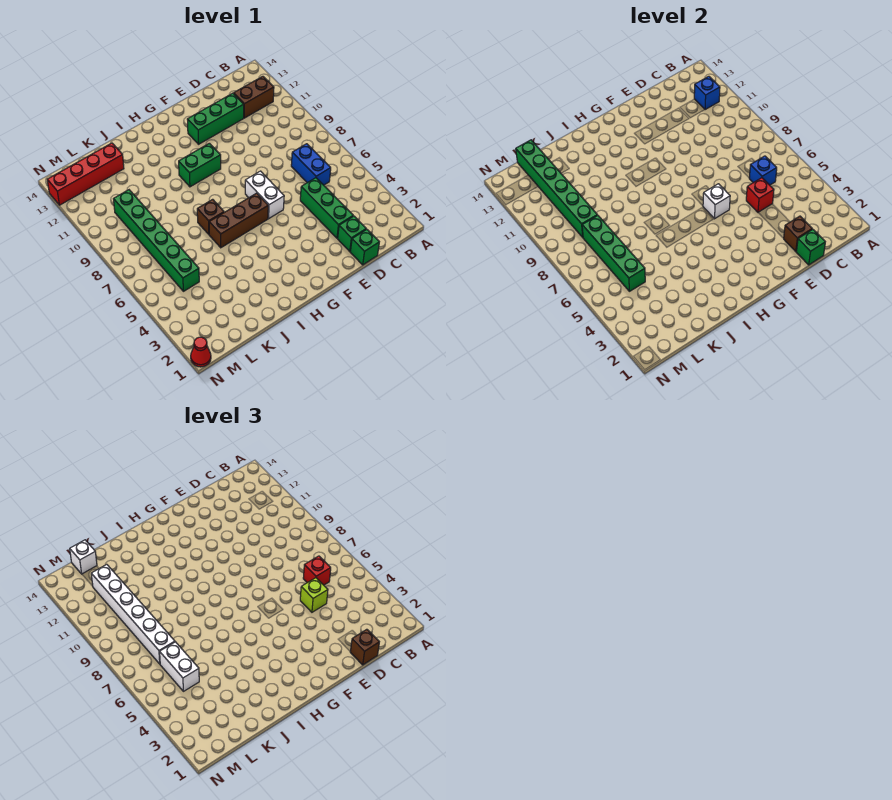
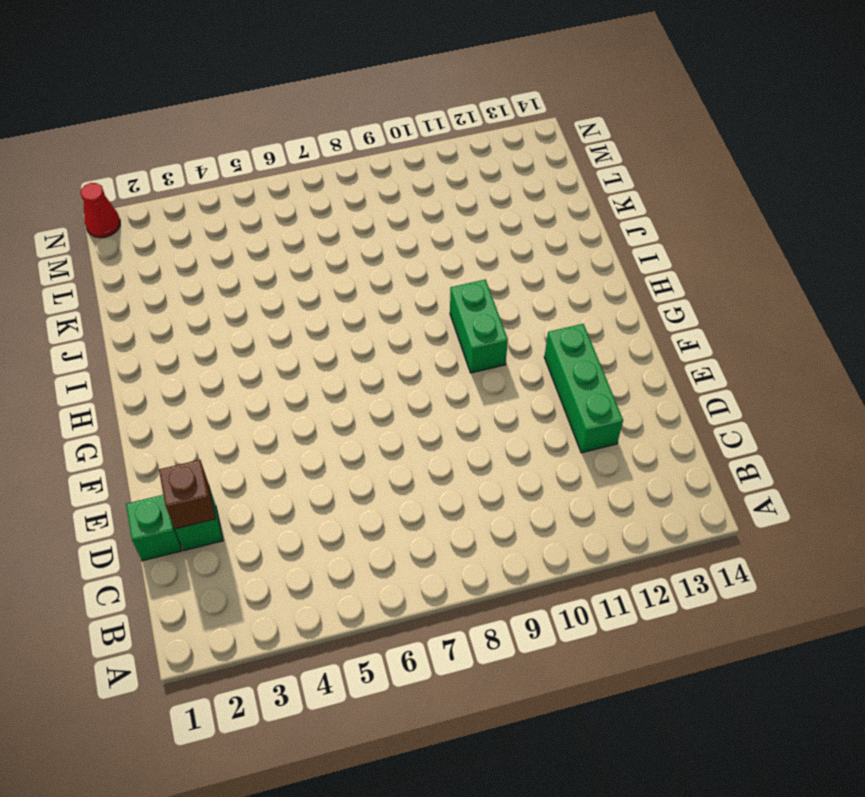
none -> brown brick B12:C12 level 1
none -> blue brick C6:C7 level 1
none -> green brick D3:D5 level 1

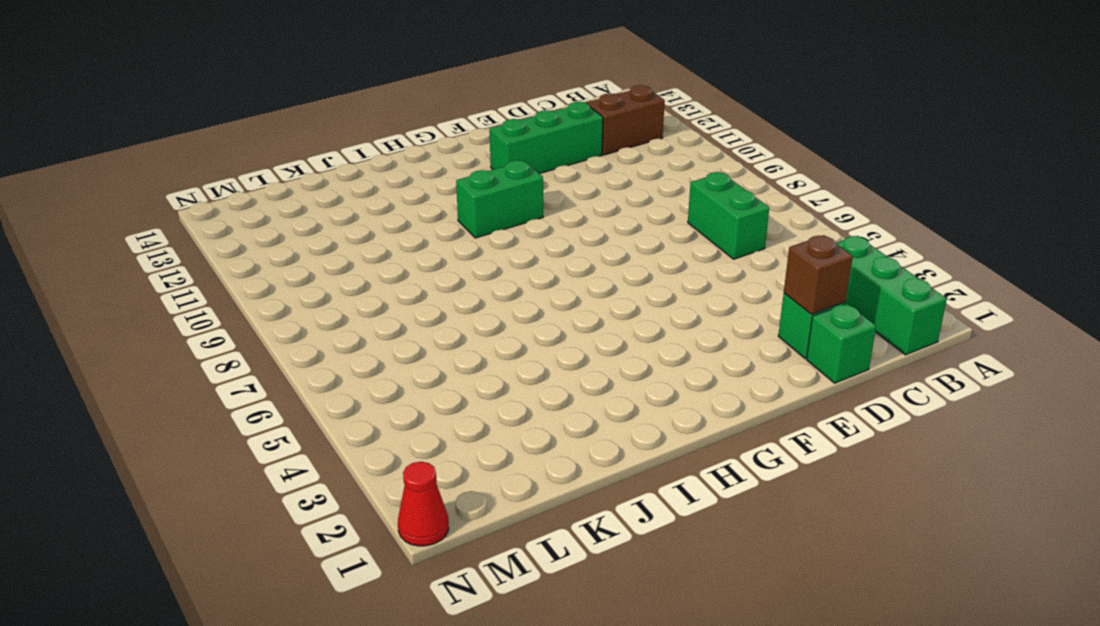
green brick B1:B3 level 1 -> green brick D3:D5 level 1
green brick C6:C7 level 1 -> blue brick C6:C7 level 1
none -> white brick F6:F7 level 1
none -> brown brick G6:I6 level 1
none -> brown brick I7 level 1

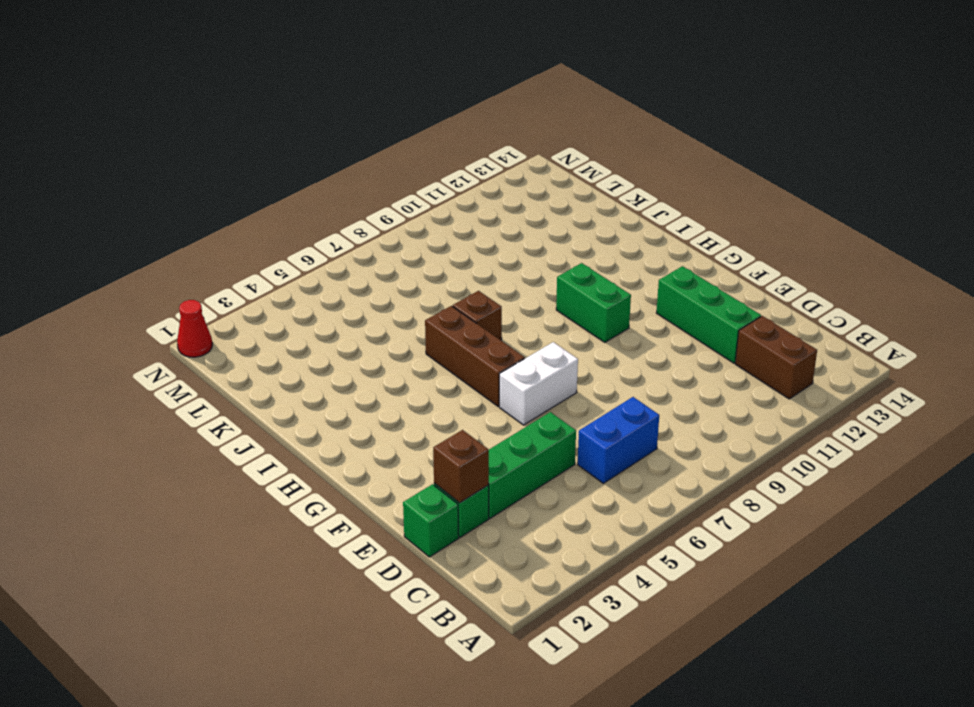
none -> red brick K13:N13 level 1
none -> green brick L5:L10 level 1
none -> blue brick B12 level 2

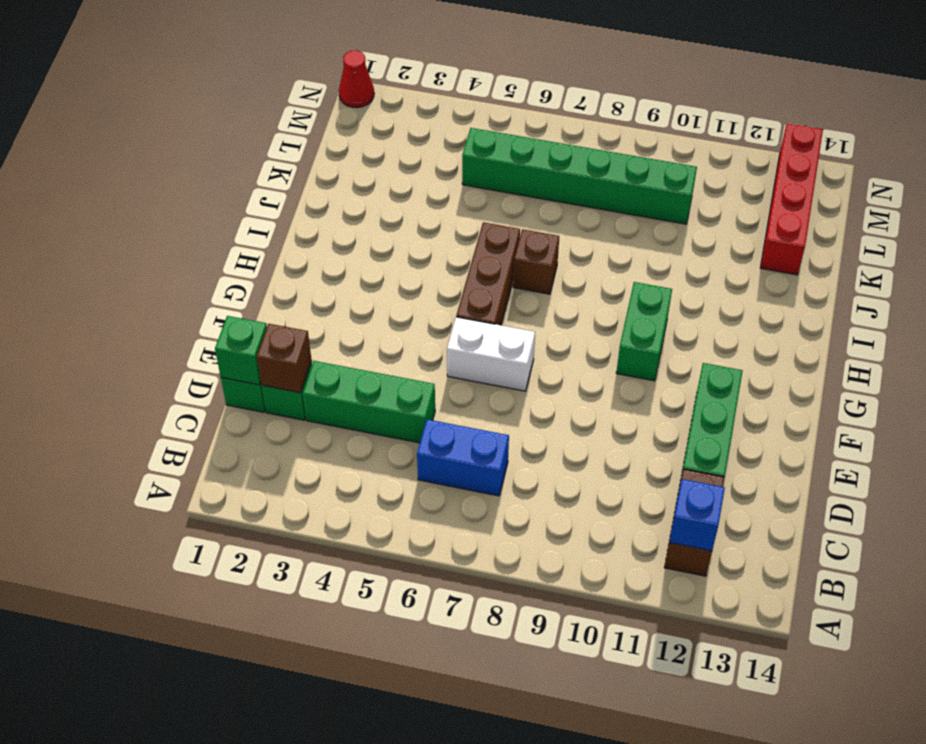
none -> blue brick C6 level 2
none -> red brick D5 level 2
none -> white brick F6 level 2

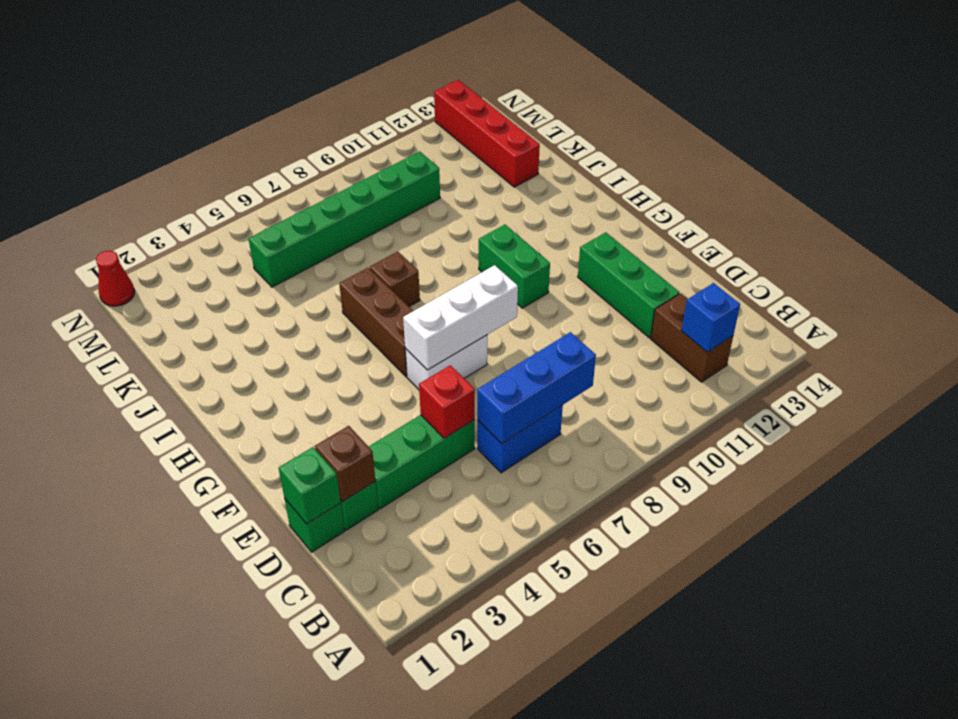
blue brick C6:C8 level 2 -> blue brick C6 level 2
white brick F6:F8 level 2 -> white brick F6 level 2
none -> green brick L5:L8 level 2
none -> green brick L9:L14 level 2
none -> red brick C6 level 3

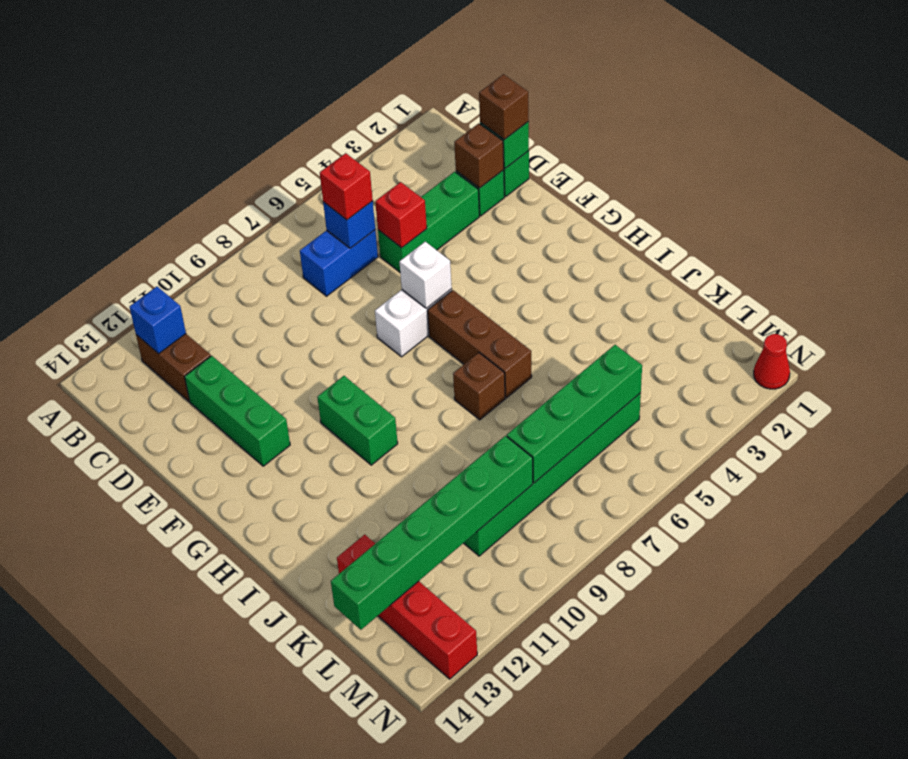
none -> lime brick D5 level 3
none -> white brick L5:L6 level 3
none -> white brick L7:L12 level 3

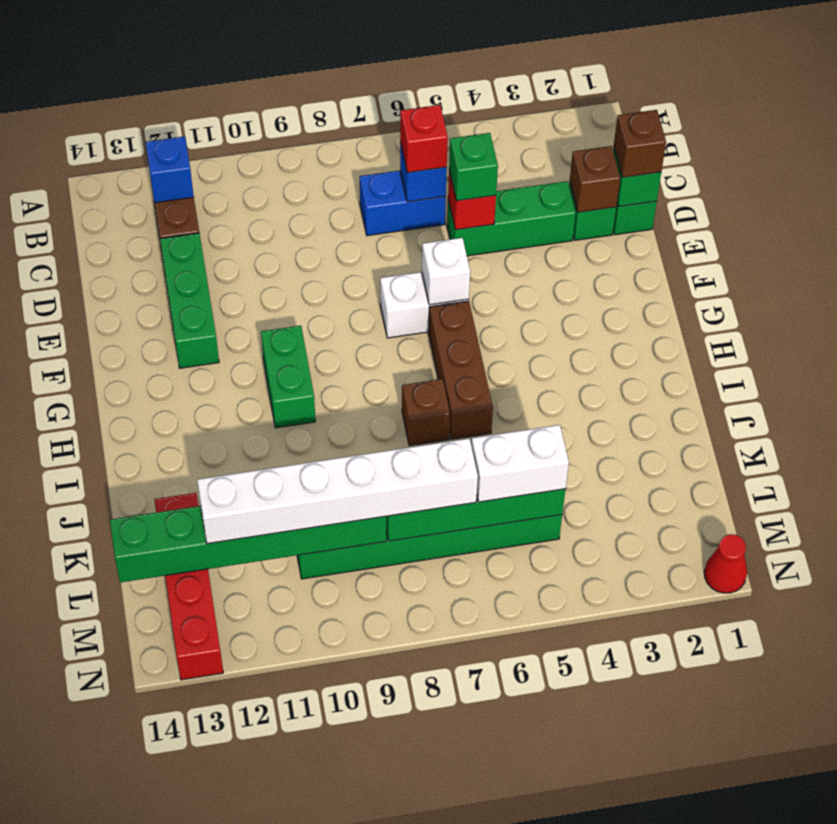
green brick D5 level 3 -> lime brick D5 level 3
none -> white brick L14 level 3

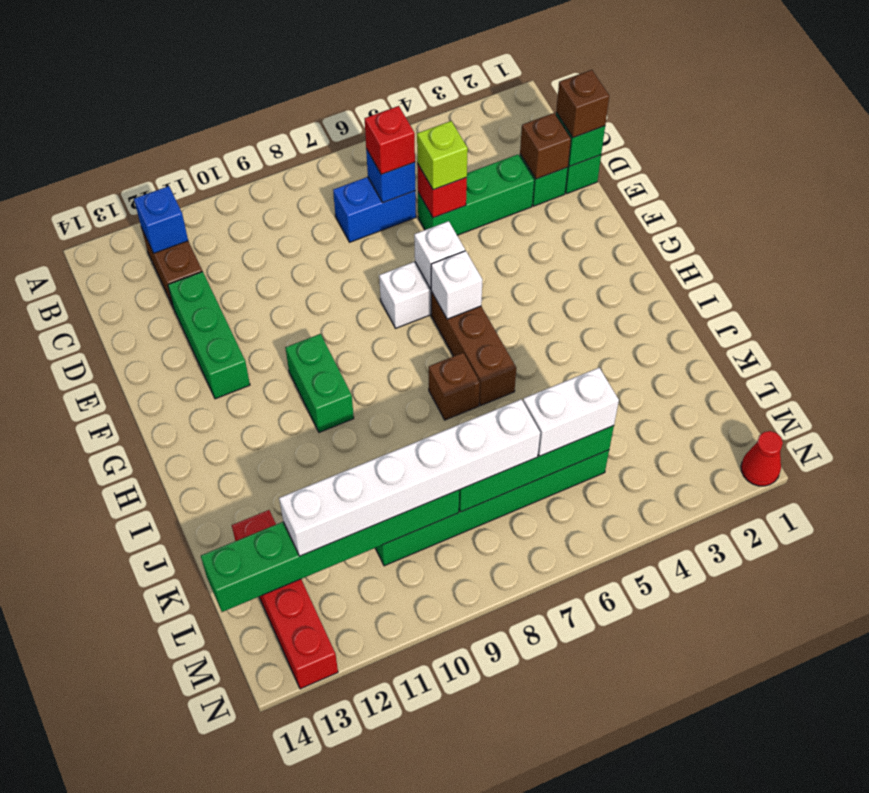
white brick G6 level 2 -> white brick L14 level 3

